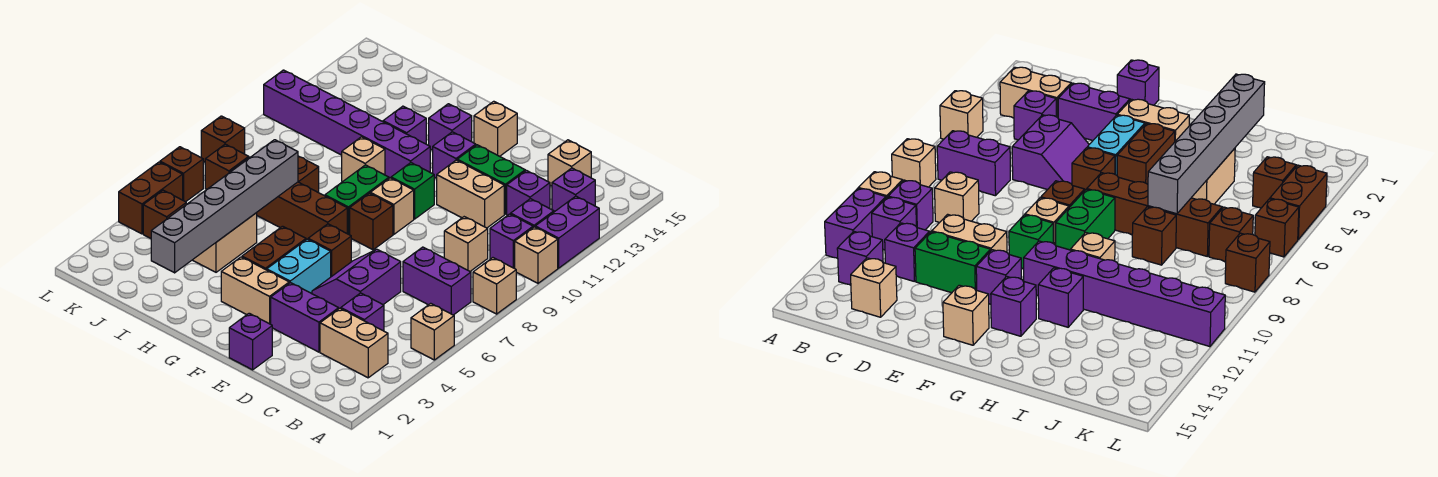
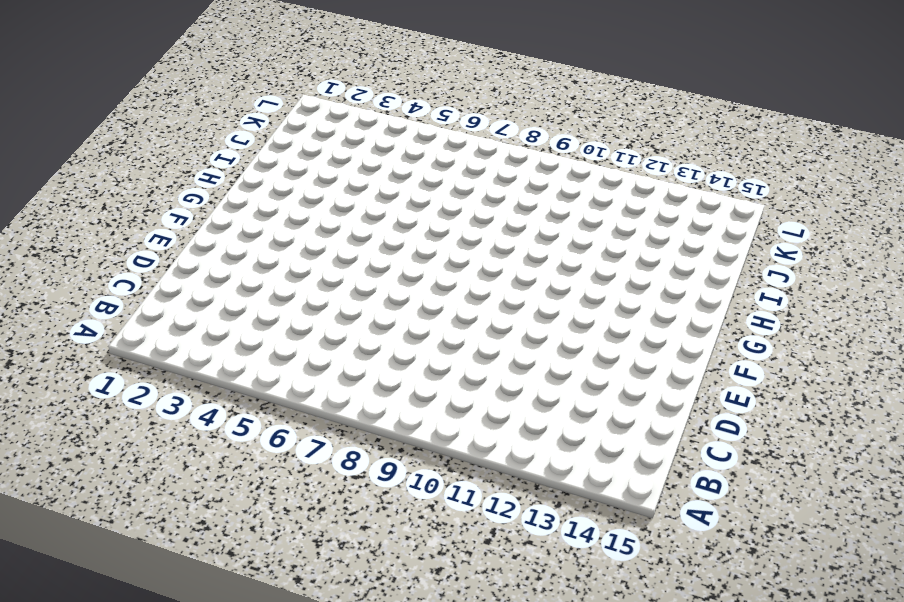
none -> tan brick A5 level 1
none -> tan brick A8 level 1
none -> tan brick A10 level 1
none -> purple brick A11:A12 level 1

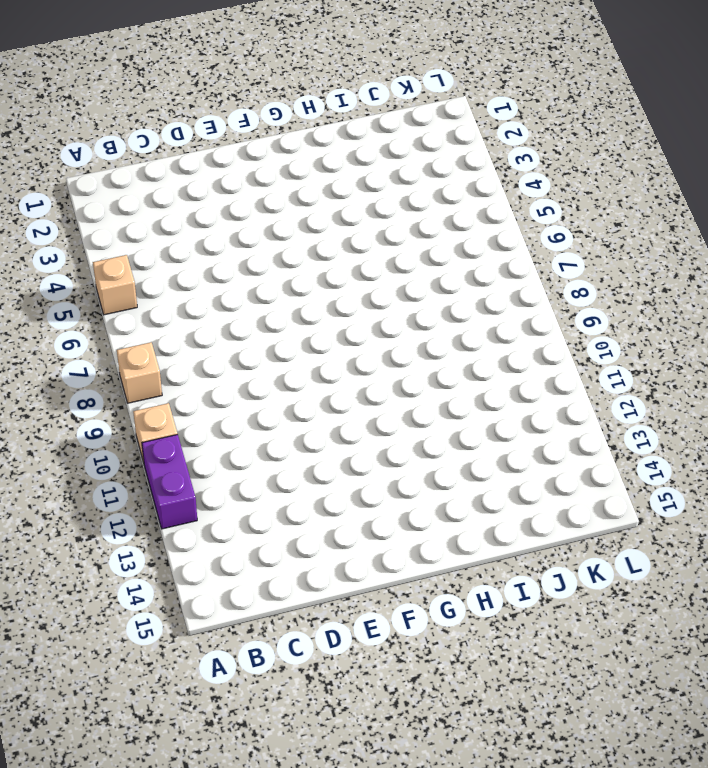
none -> tan brick B3:C3 level 1
none -> purple brick B7:C7 level 1
none -> purple brick B10 level 1
none -> purple brick B11 level 1

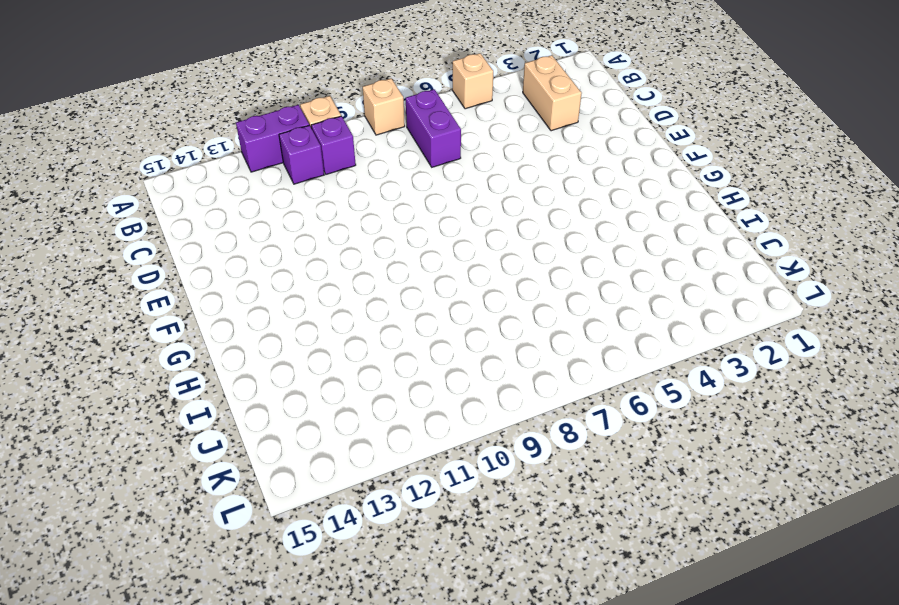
none -> purple brick B13 level 1
none -> purple brick C4 level 1
none -> tan brick C9 level 1
none -> purple brick C12 level 1

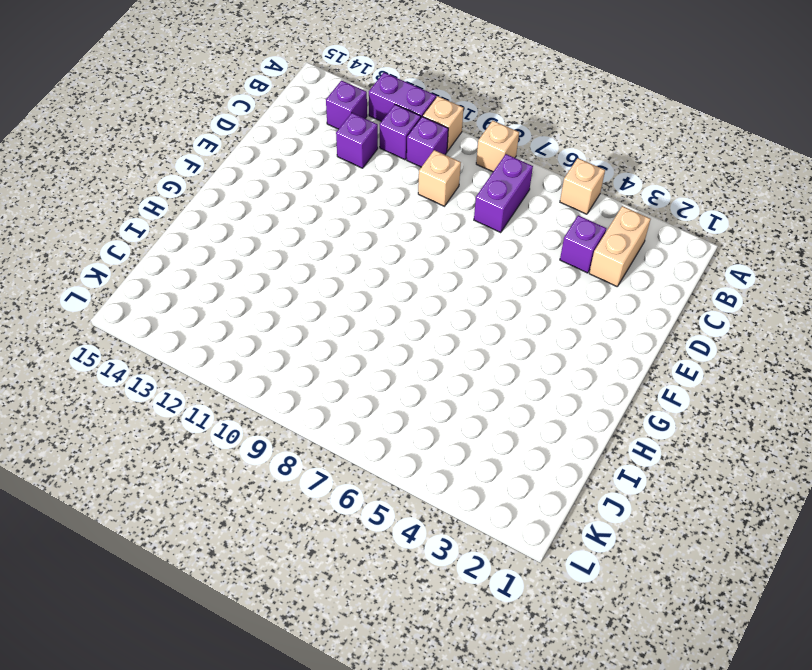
none -> tan brick C14 level 1
none -> purple brick D3:E3 level 1
none -> purple slope D5:E6 level 1 top D
none -> tan brick D11:E11 level 1

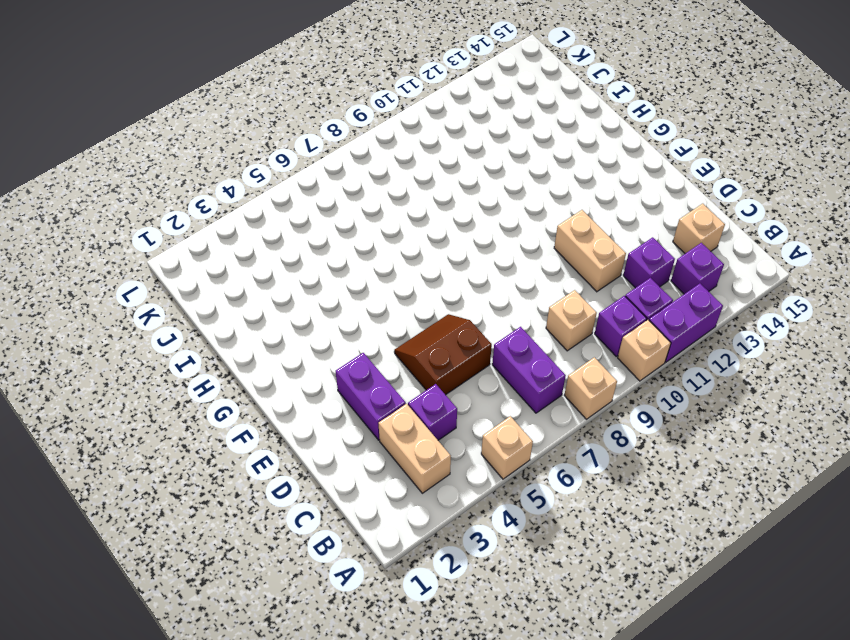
brown slope D5:E6 level 1 top D -> purple slope D5:E6 level 1 top D
none -> green brick D12:E12 level 1
none -> purple brick E1 level 1
none -> tan brick F3:G3 level 1
none -> cyan brick F4:F5 level 1

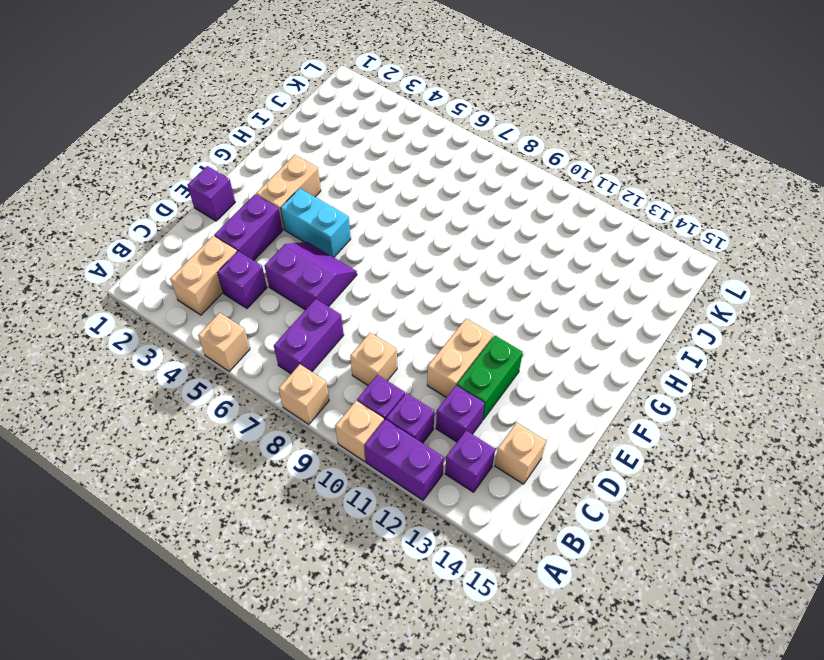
none -> brown brick F6 level 1
none -> brown brick F8 level 1
none -> tan brick F9 level 1
none -> green brick F10 level 1

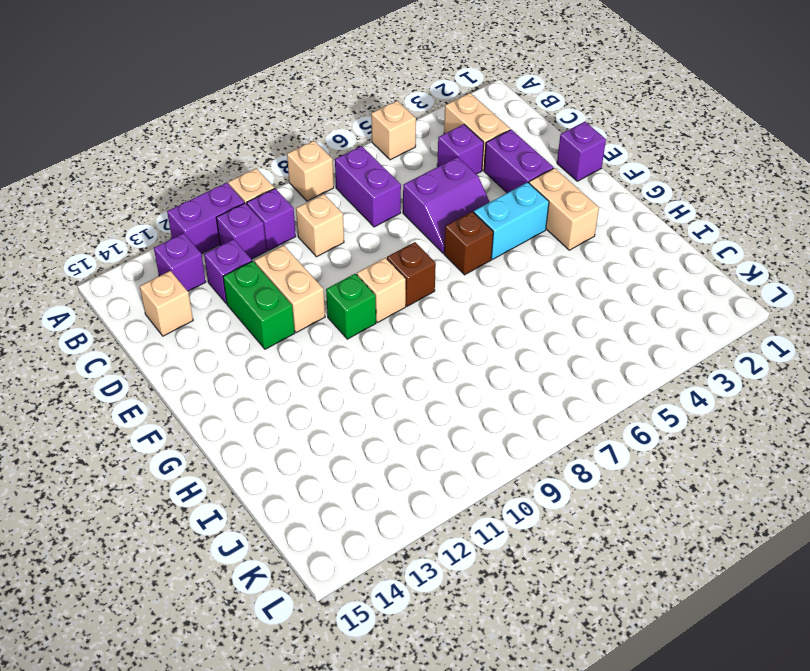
none -> purple brick F12 level 1
none -> tan brick F14 level 1
none -> brown brick G4:G5 level 1
none -> brown brick G7:J7 level 1

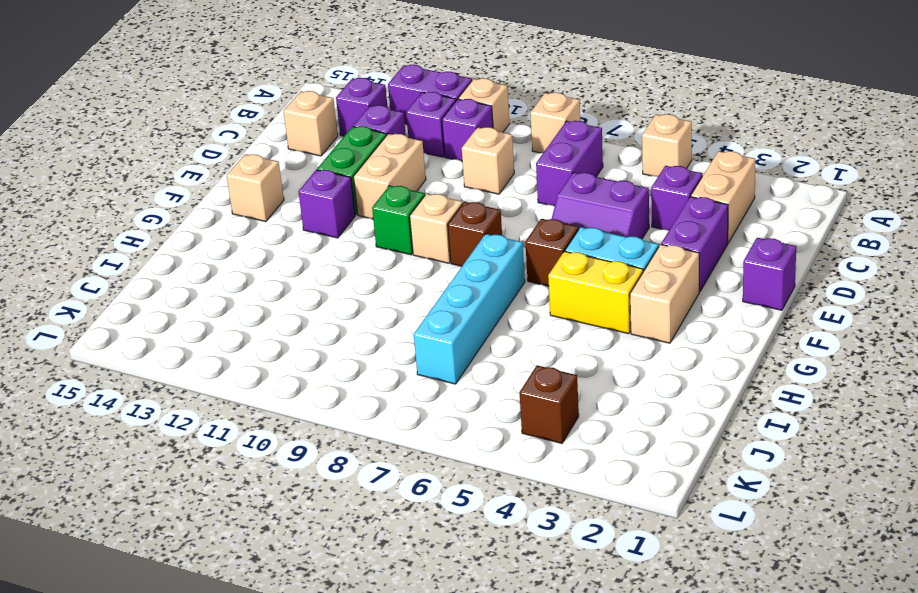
yellow brick G4:G5 level 1 -> brown brick G4:G5 level 1
cyan brick G7:J7 level 1 -> brown brick G7:J7 level 1
none -> green brick G8:G9 level 1
none -> purple brick G11:L11 level 1
none -> purple brick G13 level 1
none -> tan brick H10 level 1

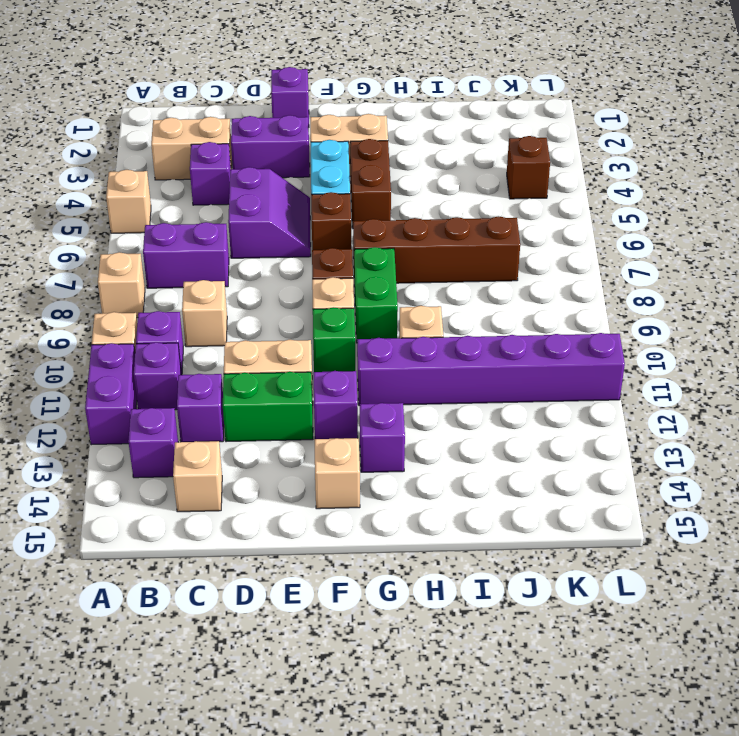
none -> purple brick H12 level 1
none -> tan brick I4:I5 level 1
none -> brown brick I8 level 1
none -> brown brick K7 level 1

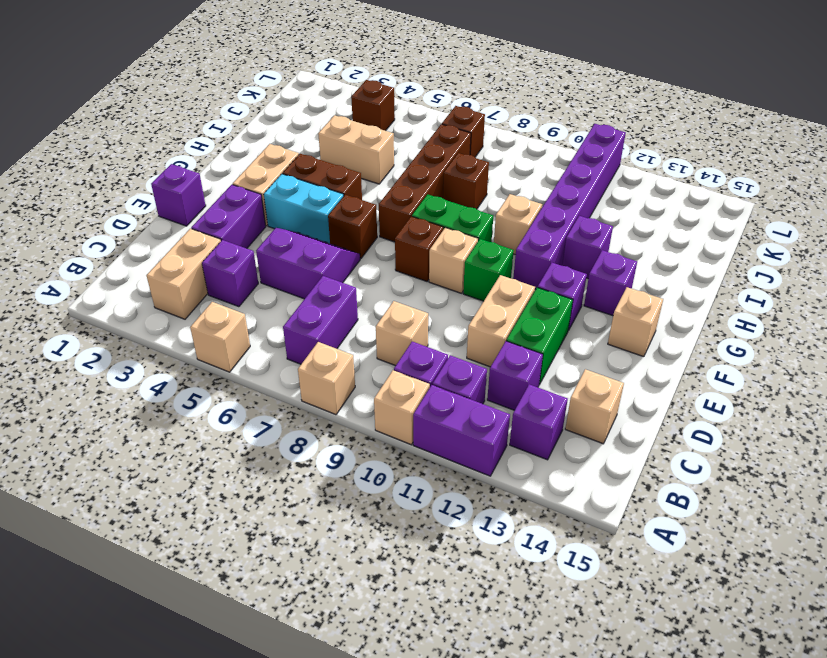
none -> brown brick L4:L5 level 1
none -> brown brick L6 level 1
none -> brown brick L8 level 1
none -> grey brick I2:I7 level 2

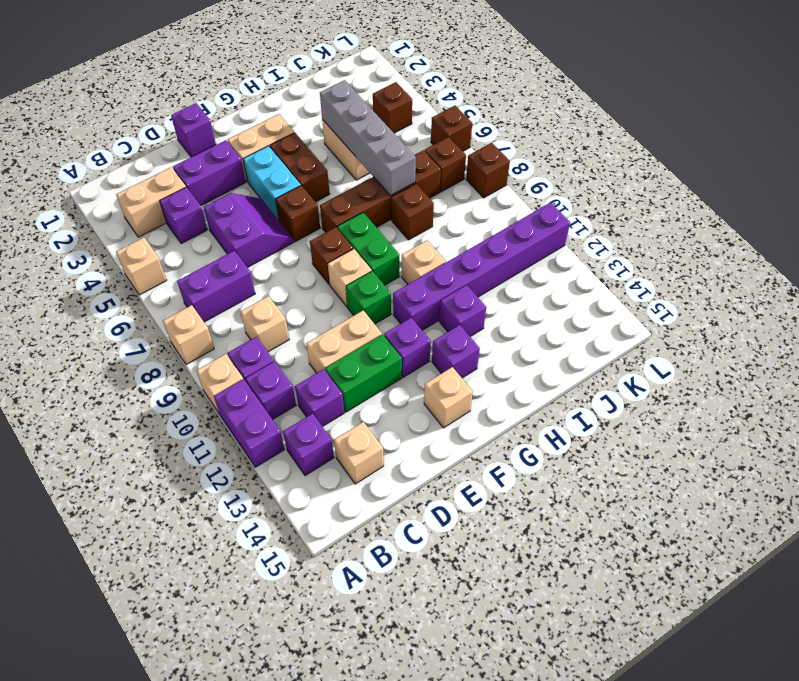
grey brick I4:I7 level 2 -> grey brick I2:I7 level 2
none -> brown brick L4:L5 level 1

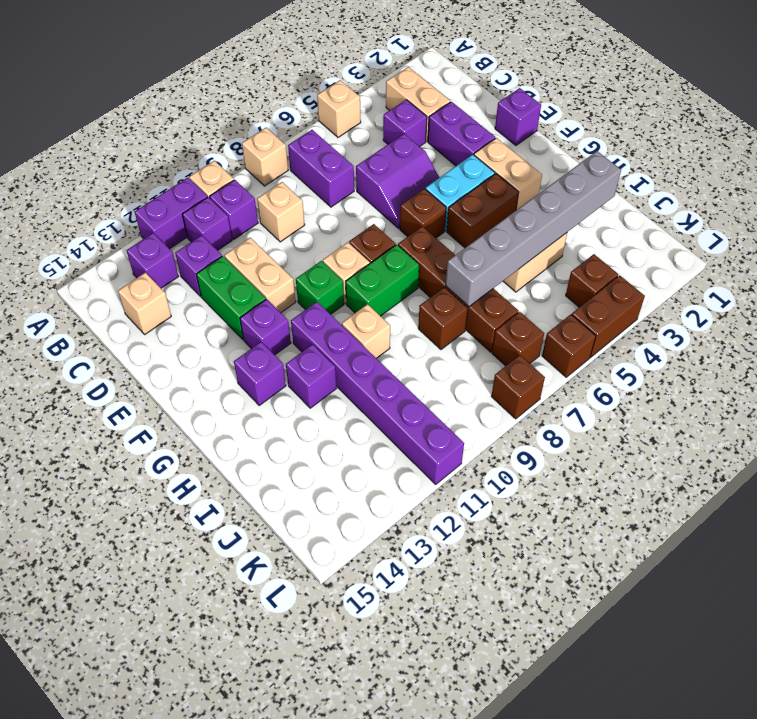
none -> tan brick F14 level 1

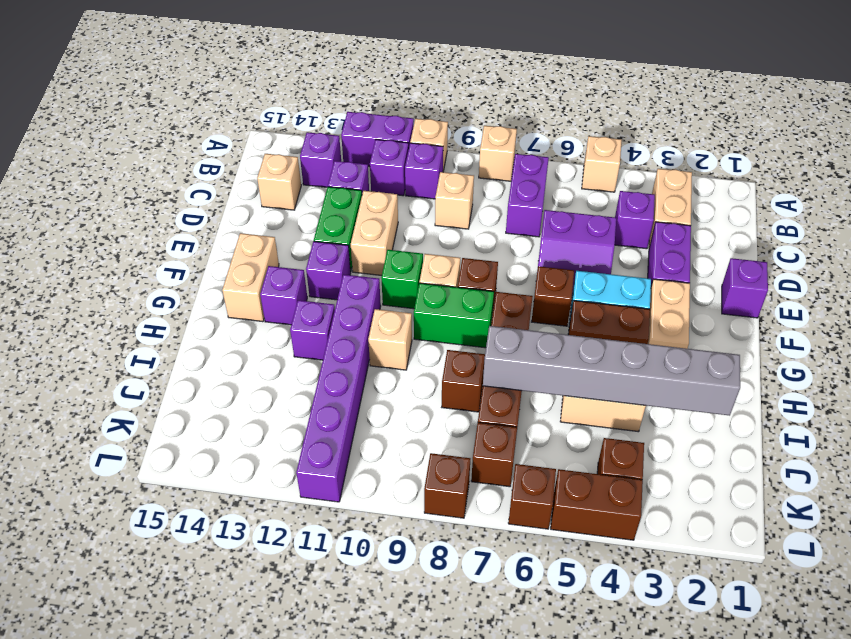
tan brick F14:G14 level 1 -> tan brick F14 level 1

